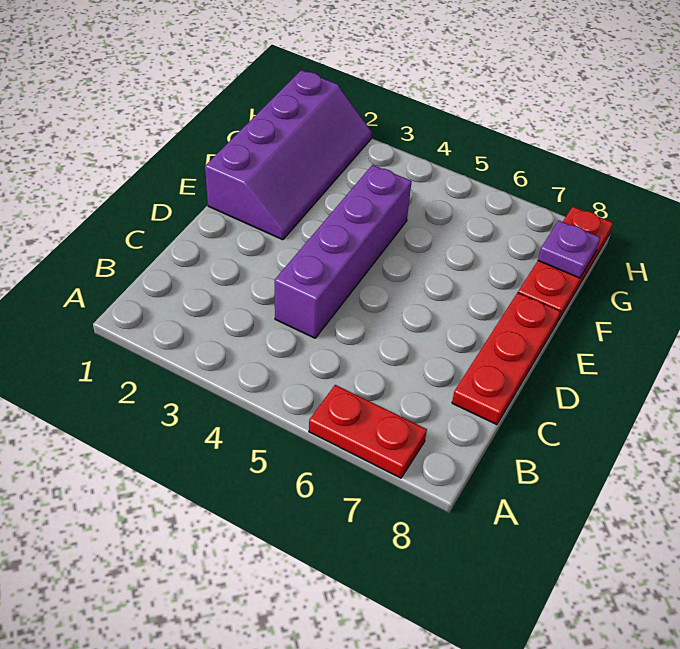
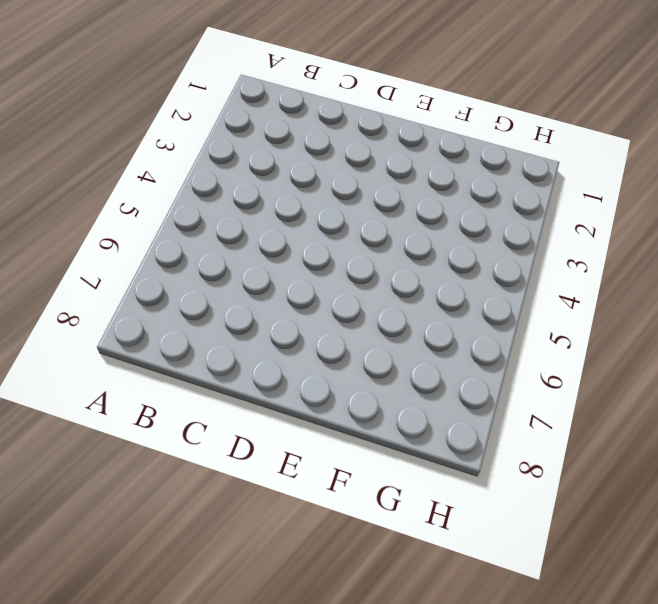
none -> red plate A6:A7 level 1
none -> purple brick C4:F4 level 1

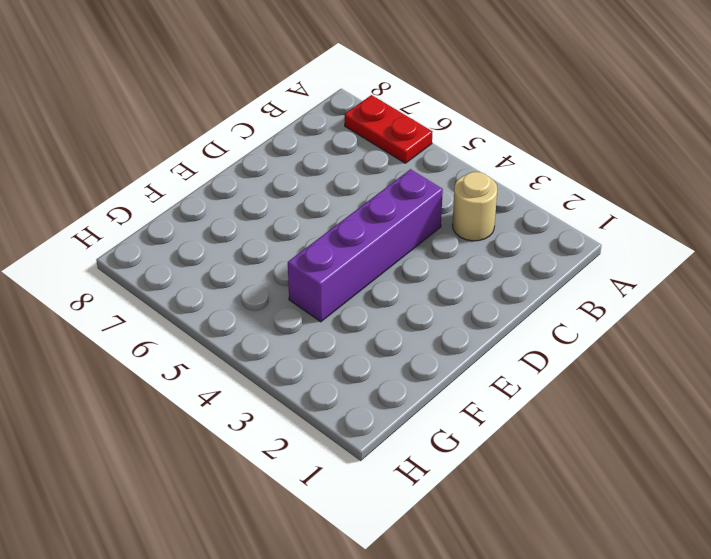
tan round brick B3 level 1 -> none
none -> red plate C8:E8 level 1
none -> purple slope E1:H2 level 1 top 1

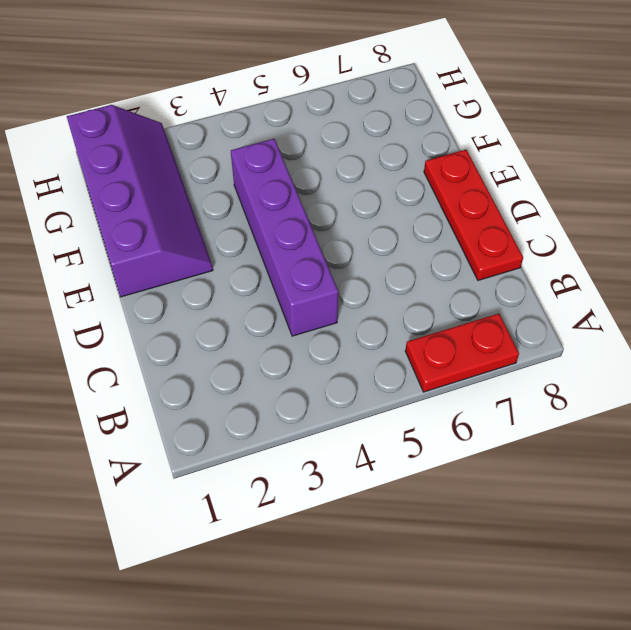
none -> red plate F8:H8 level 1
none -> purple plate G8 level 2

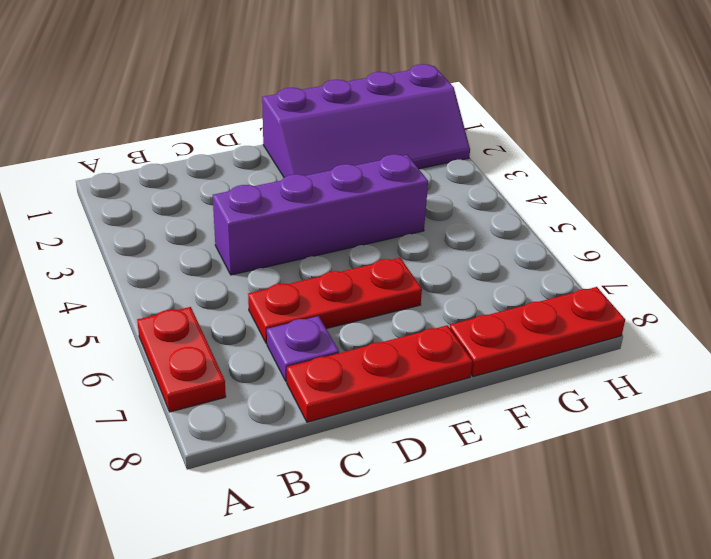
red plate C6:E6 level 1 -> none
purple plate C7 level 1 -> purple plate G8 level 2

